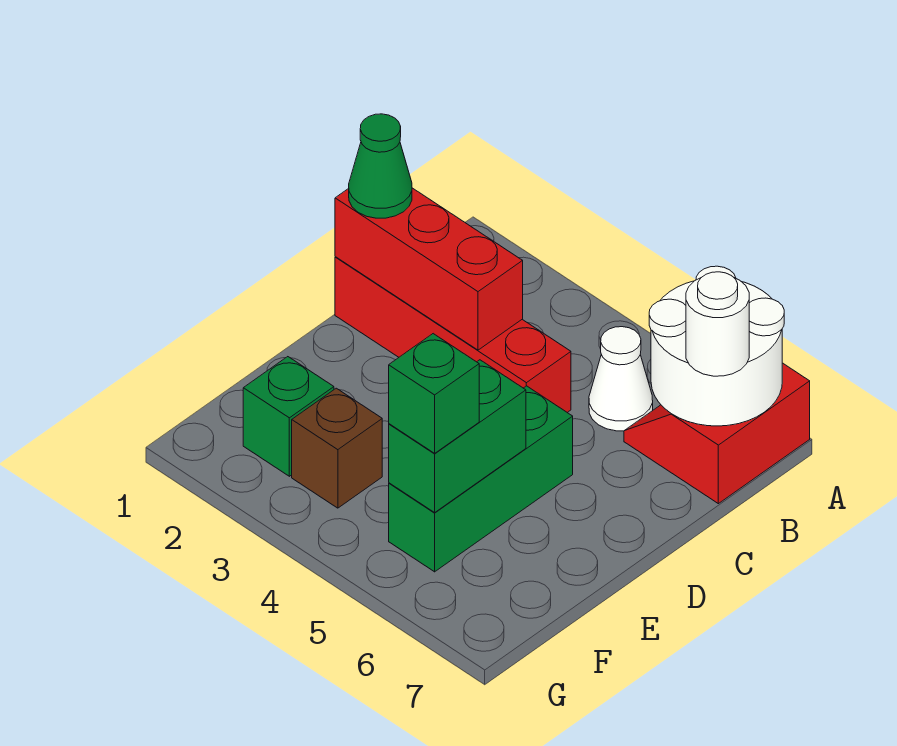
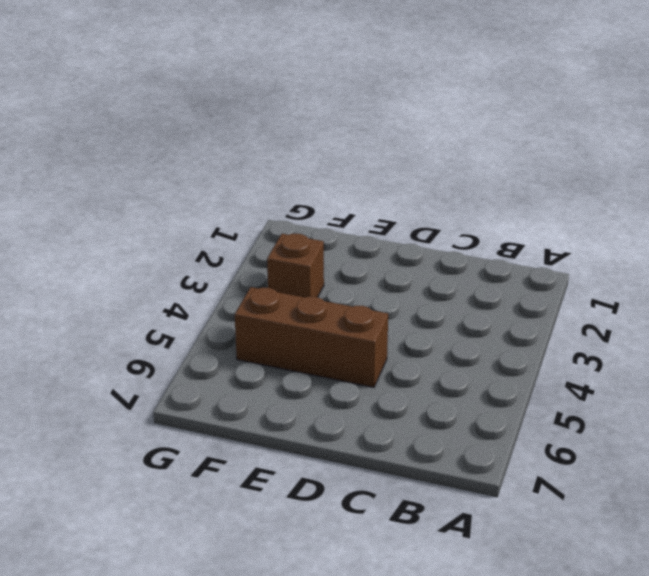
brown brick D5:F5 level 1 -> green brick D5:F5 level 1
none -> red slope A6:B7 level 1 top 7
none -> white cone B5 level 1
none -> red brick C1:C4 level 1

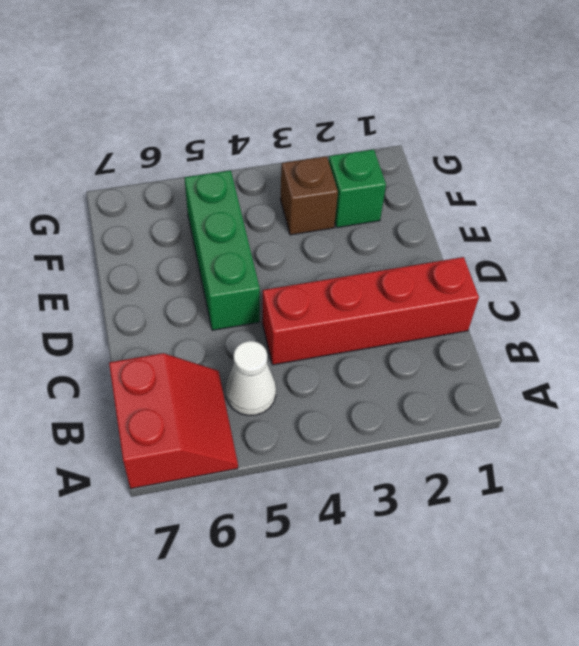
none -> white round brick A6:B7 level 2
none -> red brick C1:C3 level 2
none -> green brick E5:F5 level 2

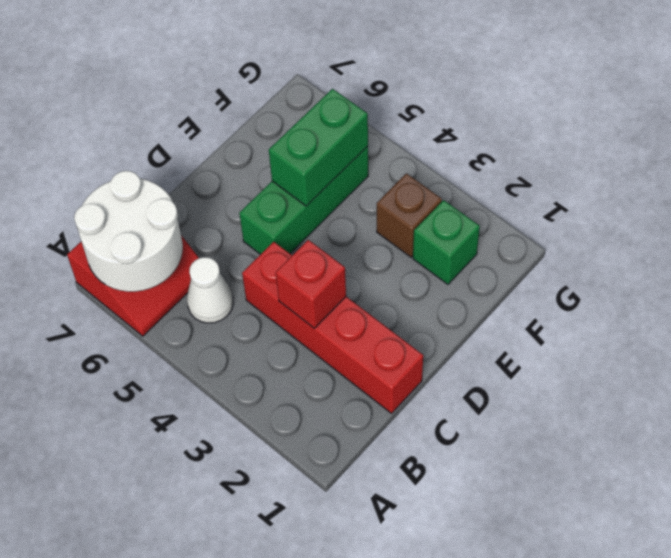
red brick C3 level 2 -> red brick C1:C3 level 2
none -> white round brick B7 level 3
none -> green cone C1 level 3
none -> green brick F5 level 3

